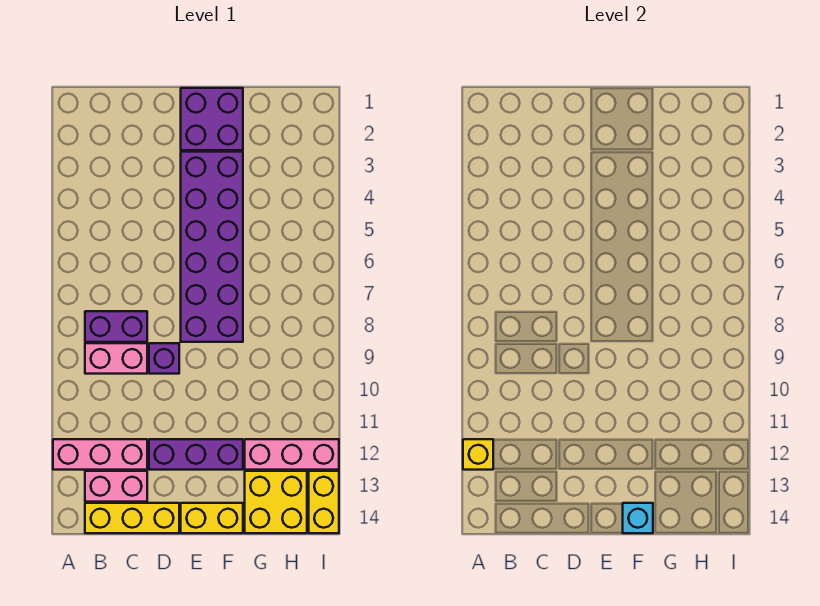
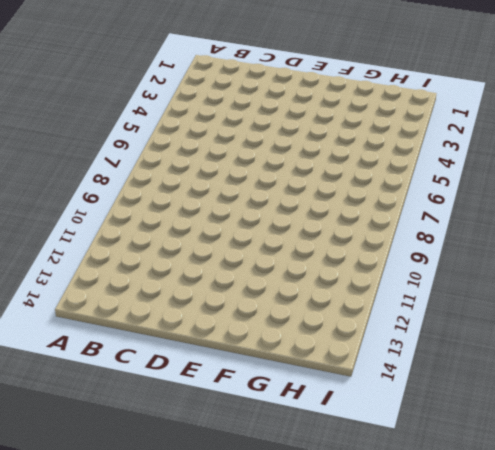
none -> pink brick A12:C12 level 1
none -> purple brick B8:C8 level 1
none -> pink brick B9:C9 level 1

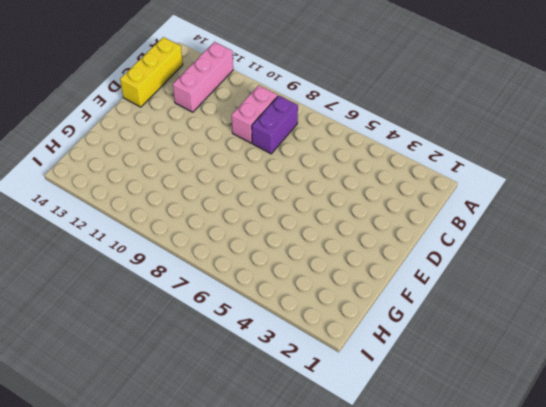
none -> pink brick B13:C13 level 1
none -> purple brick D9 level 1
none -> purple brick D12:F12 level 1

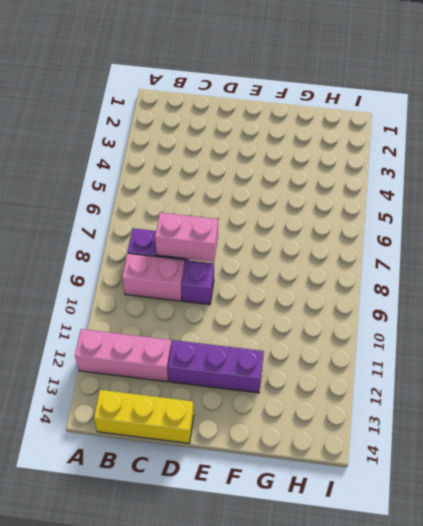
pink brick C8:D8 level 2 -> pink brick B13:C13 level 1
none -> purple brick E1:F2 level 1
none -> purple brick E3:F8 level 1
none -> yellow brick E14:F14 level 1

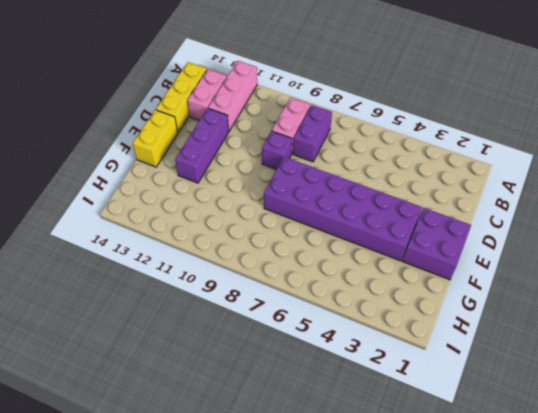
none -> pink brick G12:I12 level 1
none -> yellow brick G13:H14 level 1
none -> yellow brick I13:I14 level 1

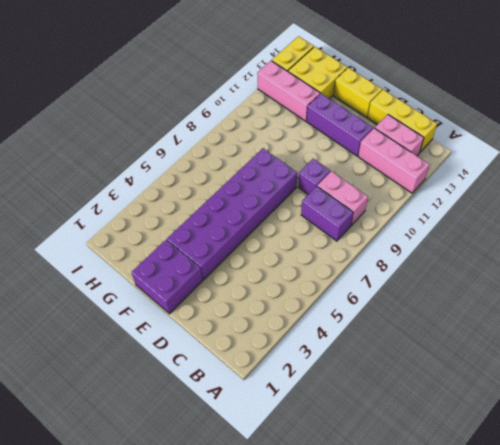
none -> yellow brick A12 level 2
none -> cyan brick F14 level 2

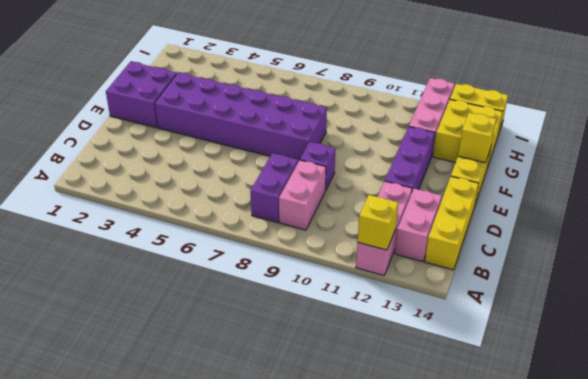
yellow brick F14 level 2 -> cyan brick F14 level 2

